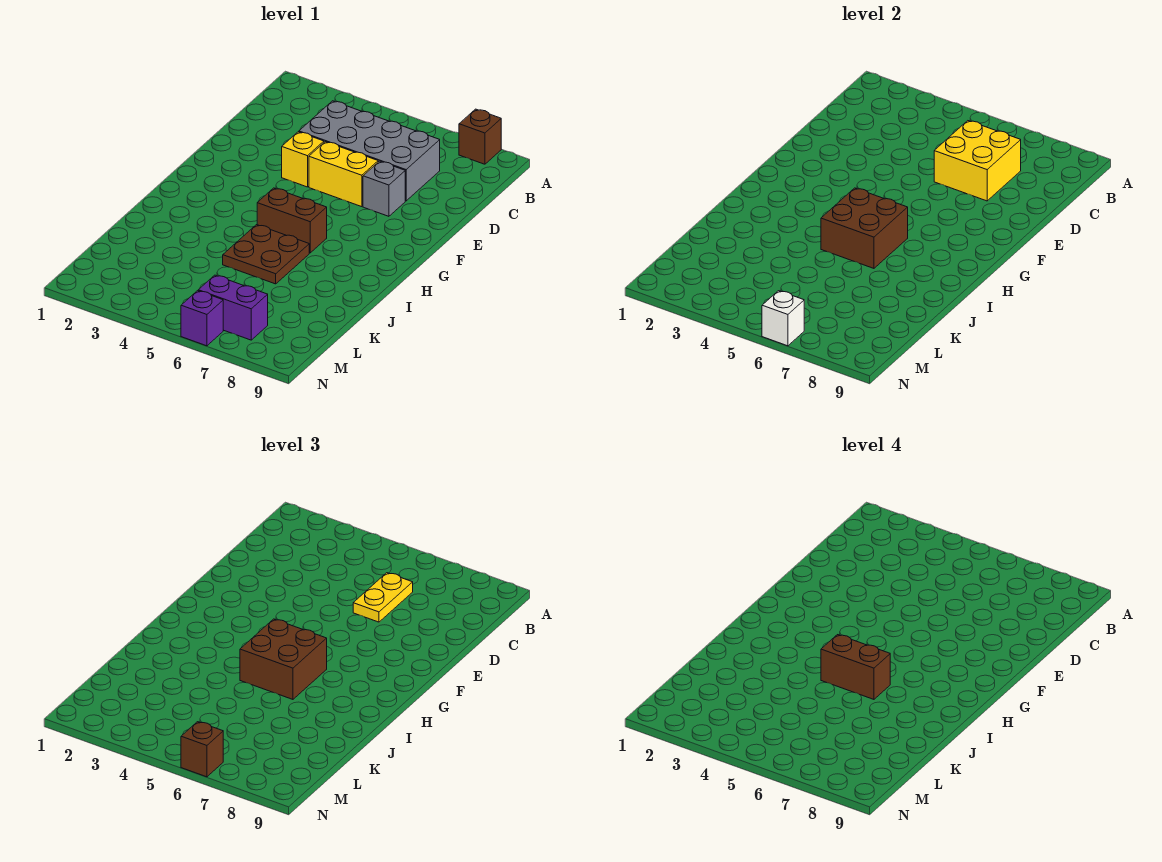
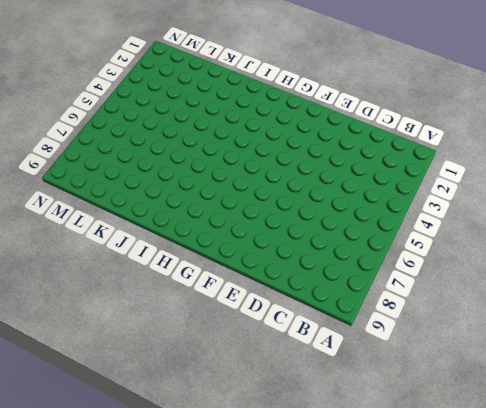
none -> brown brick A8 level 1
none -> grey brick C4:D7 level 1
none -> yellow brick E4 level 1

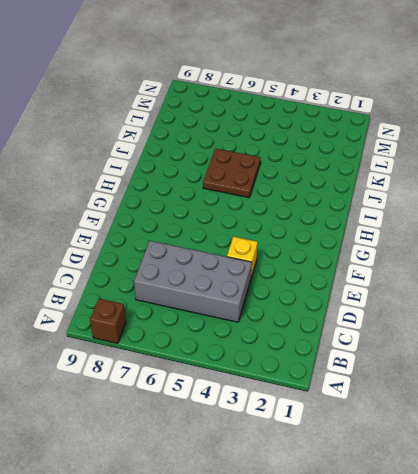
none -> yellow brick E5:E6 level 1
none -> grey brick E7 level 1
none -> brown brick H5:H6 level 1

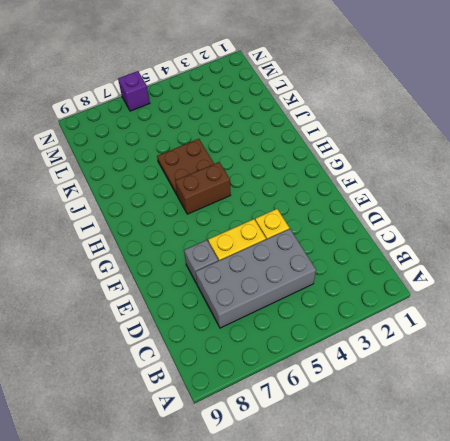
none -> brown brick A8 level 1
none -> purple brick M6:M7 level 1
none -> yellow brick C6:D7 level 2

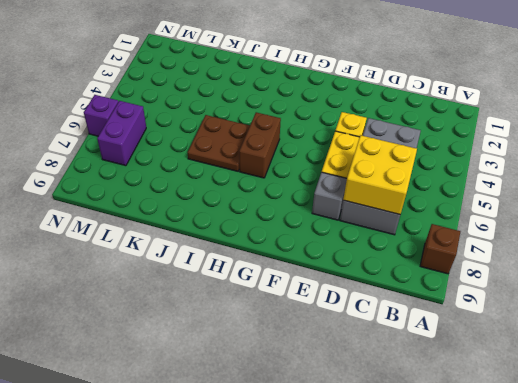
none -> brown brick H5:I6 level 2
none -> white brick N6 level 2
none -> yellow plate C6:D6 level 3

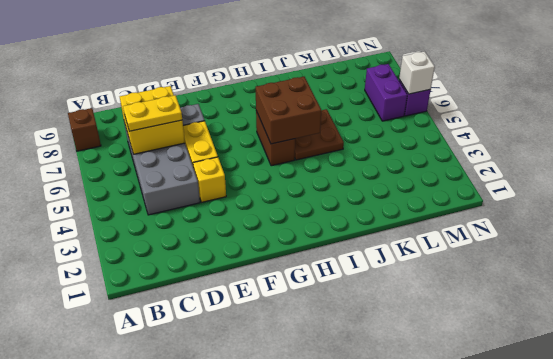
none -> brown brick H5:I6 level 3
none -> brown brick N6 level 3
none -> brown brick I5:I6 level 4

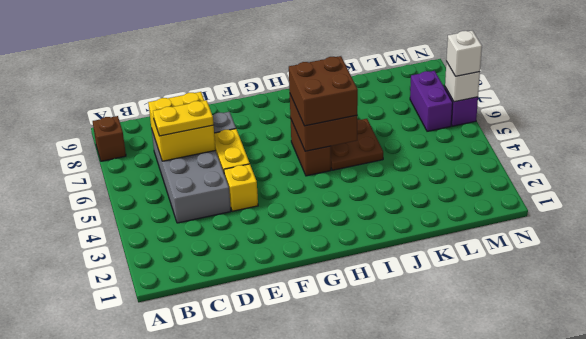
white brick N6 level 3 -> brown brick N6 level 3
none -> brown brick I5:I6 level 4

